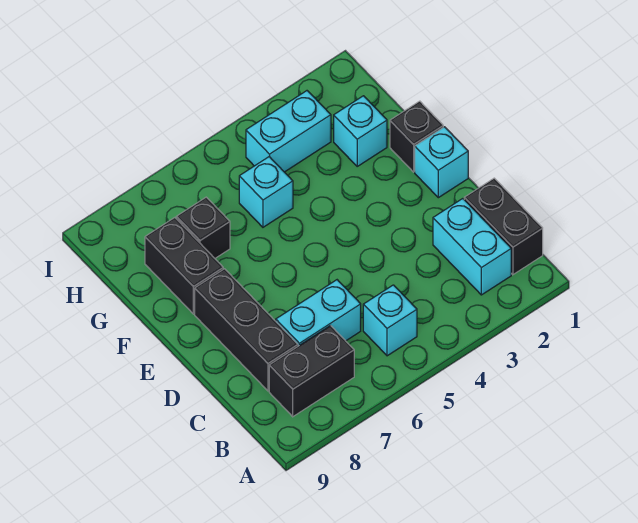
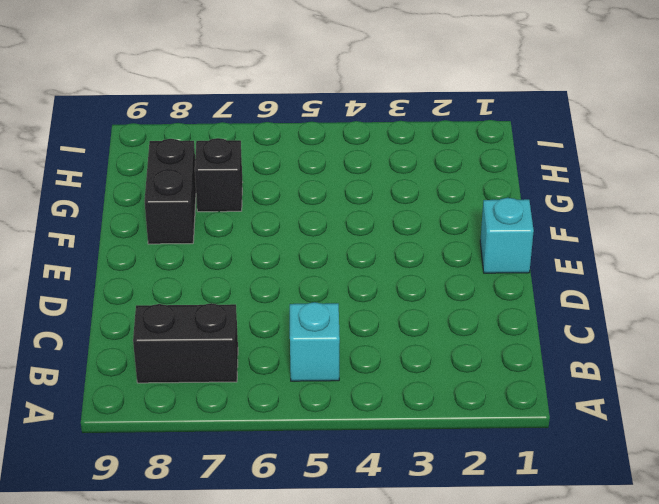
none -> black brick B1:C1 level 1
none -> cyan brick B2:C2 level 1
none -> cyan brick C6:C7 level 1

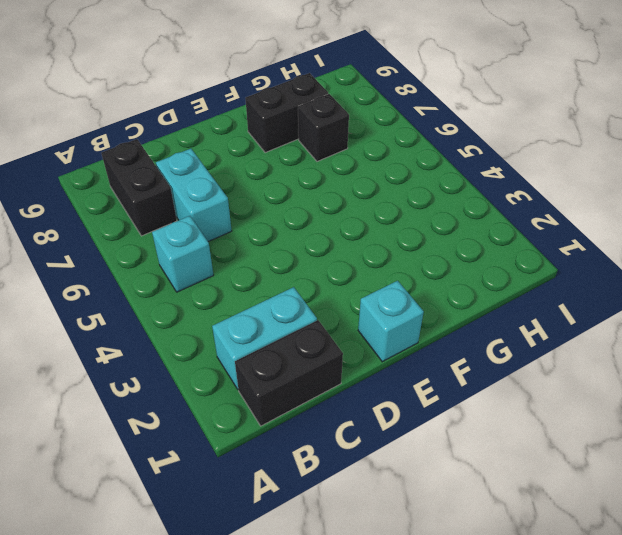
none -> black brick C8:E8 level 1
none -> black brick F1 level 1
none -> cyan brick G2 level 1

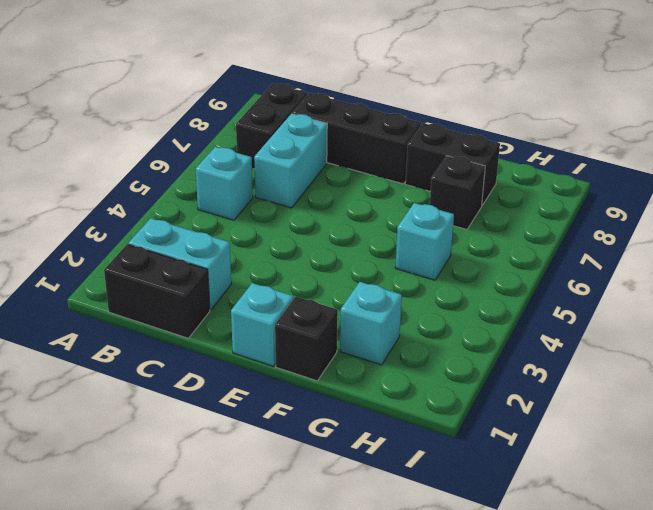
none -> cyan brick H3:H4 level 1

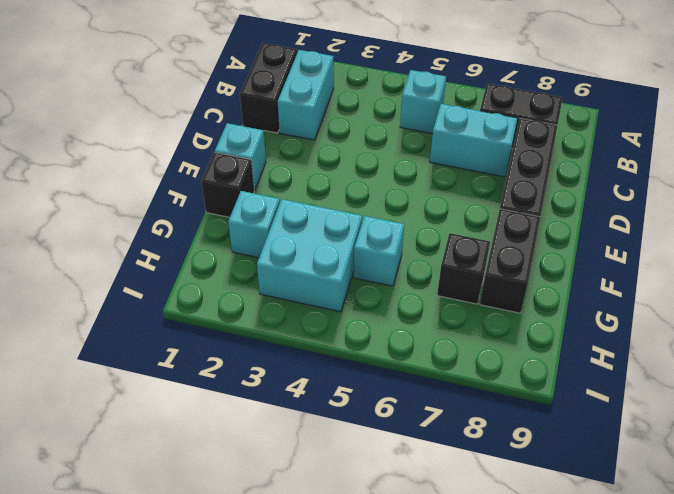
cyan brick G3:H4 level 1 -> cyan brick H3:H4 level 1

